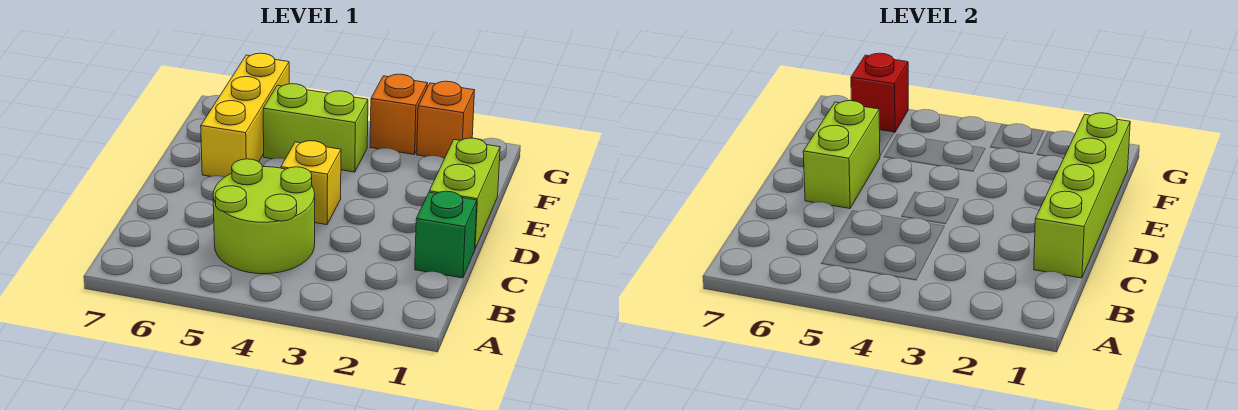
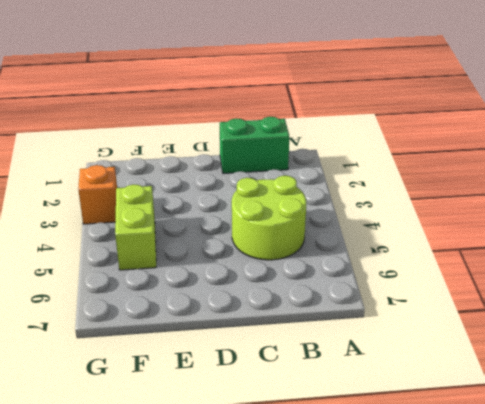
green brick B1:C1 level 1 -> green brick C1 level 1
none -> lime brick D1:E1 level 1
none -> yellow brick D4 level 1

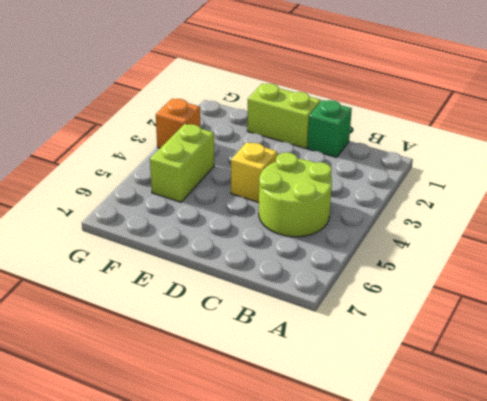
none -> yellow brick E6:G6 level 1
none -> orange brick G2 level 1

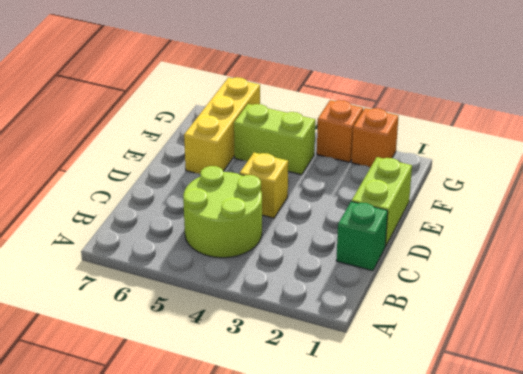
none -> lime brick C1:F1 level 2
none -> lime brick D6:E6 level 2

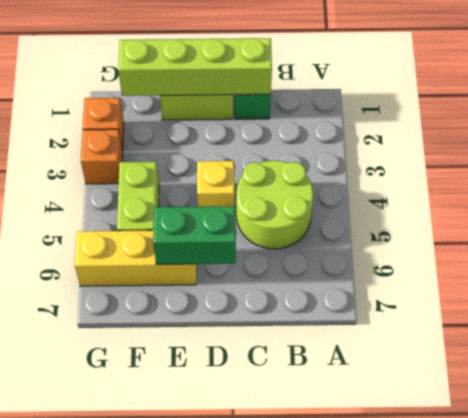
green brick D6:E6 level 2 -> lime brick D6:E6 level 2
none -> red brick G6 level 2

